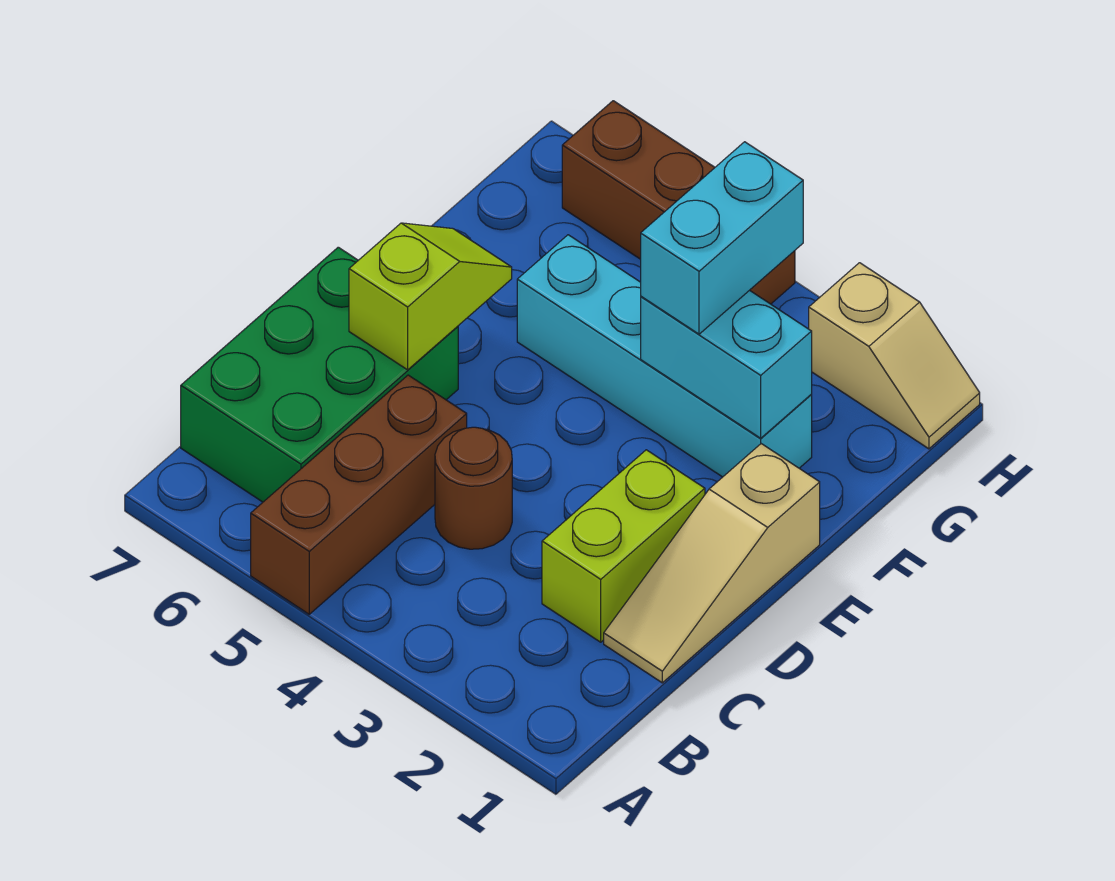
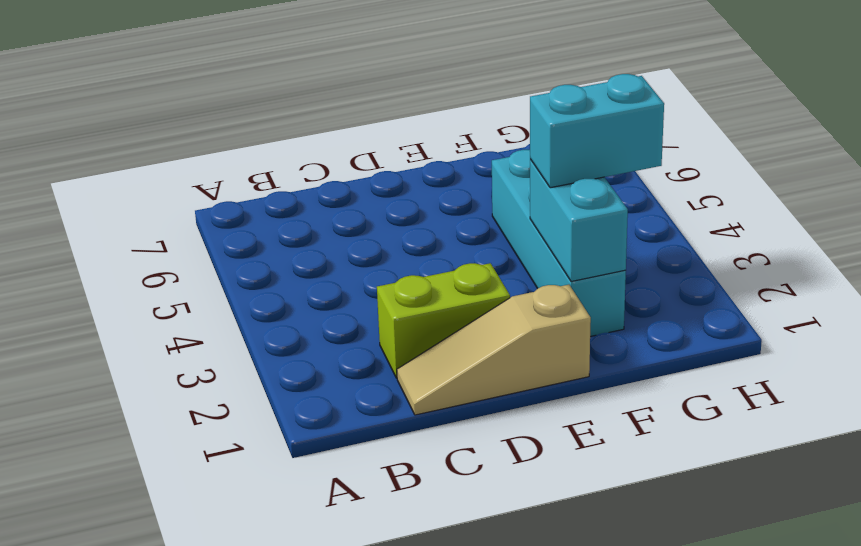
none -> brown brick A5:C5 level 1
none -> green brick B6:D7 level 1

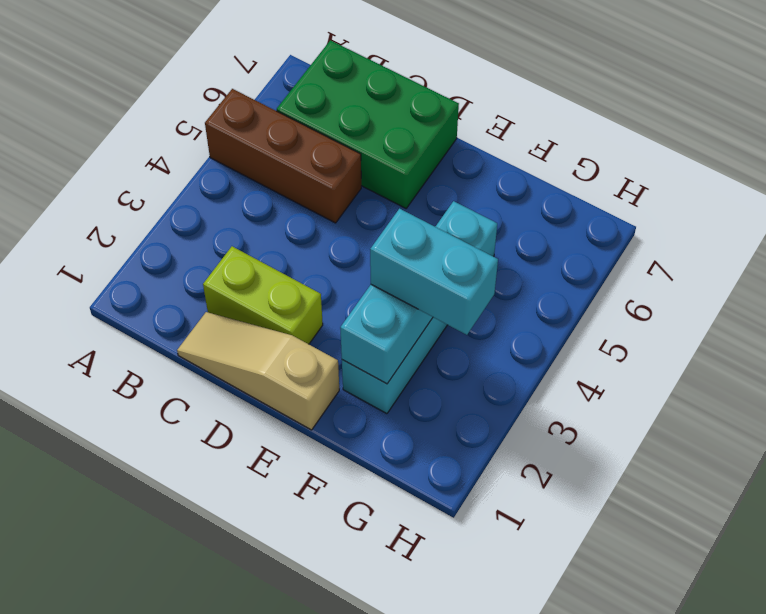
none -> brown round brick C4 level 1
none -> tan slope H1:H2 level 1 top 2

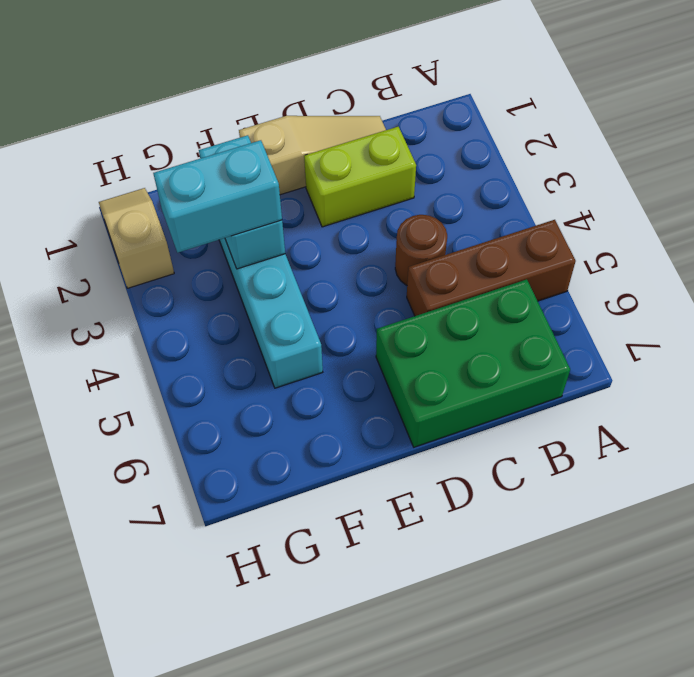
none -> brown brick H4:H6 level 1
none -> lime slope D6:E6 level 2 top D

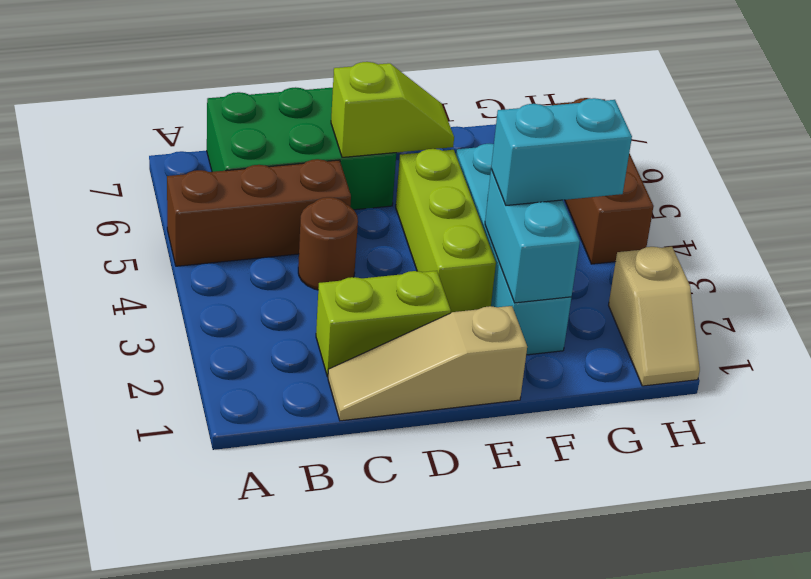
lime brick E3:E5 level 1 -> none

